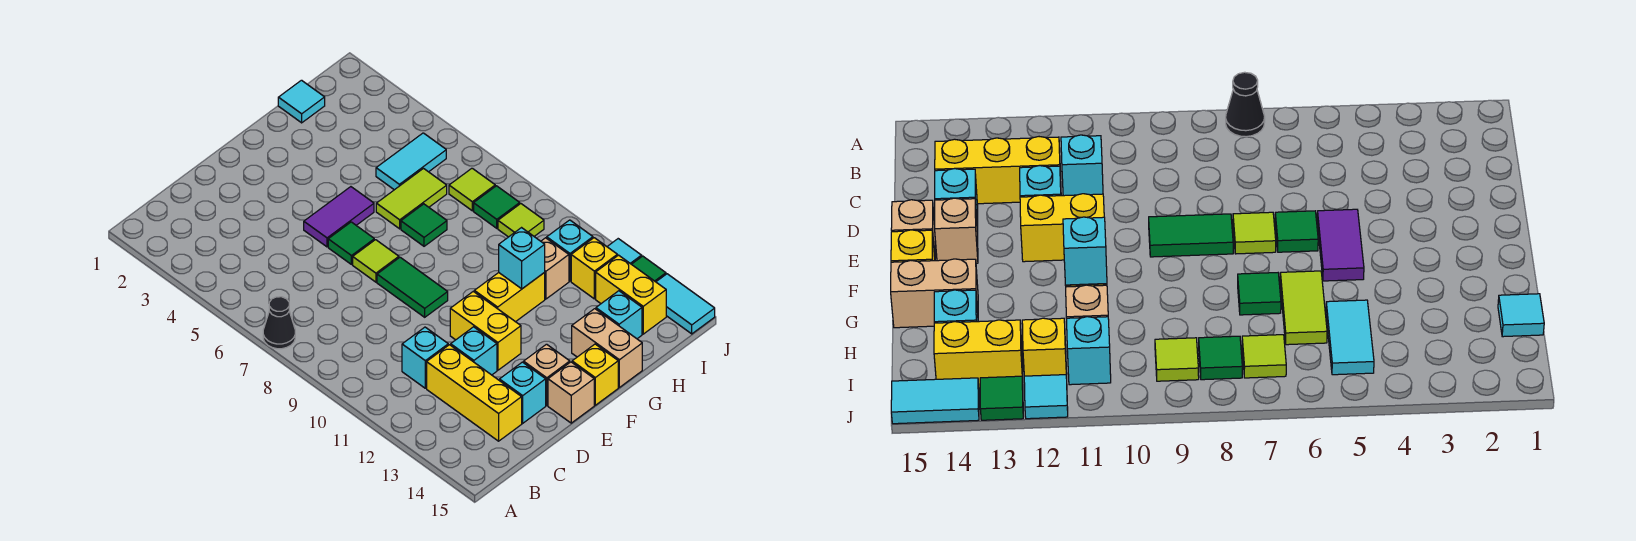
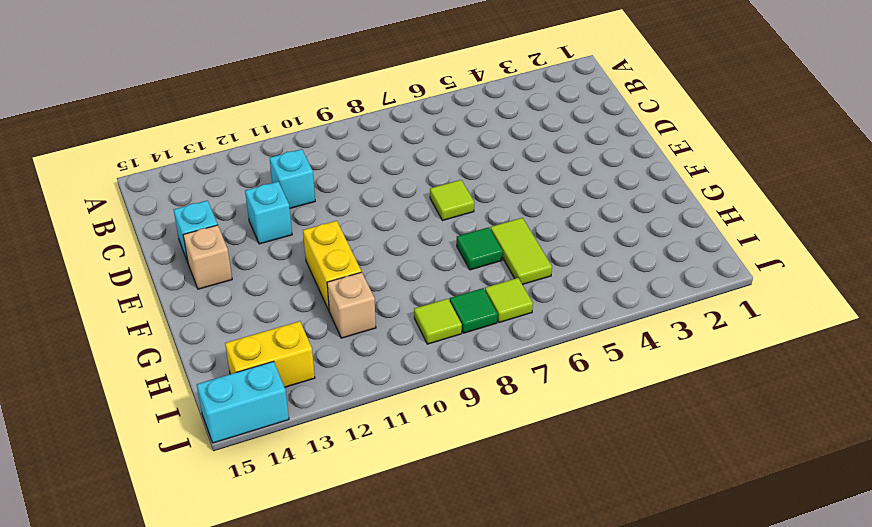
cyan brick J14:J15 level 1 -> cyan tile J14:J15 level 1
none -> black cone A7 level 1
none -> yellow brick C12:C14 level 1
none -> purple tile E5:F5 level 1
none -> green tile E6 level 1

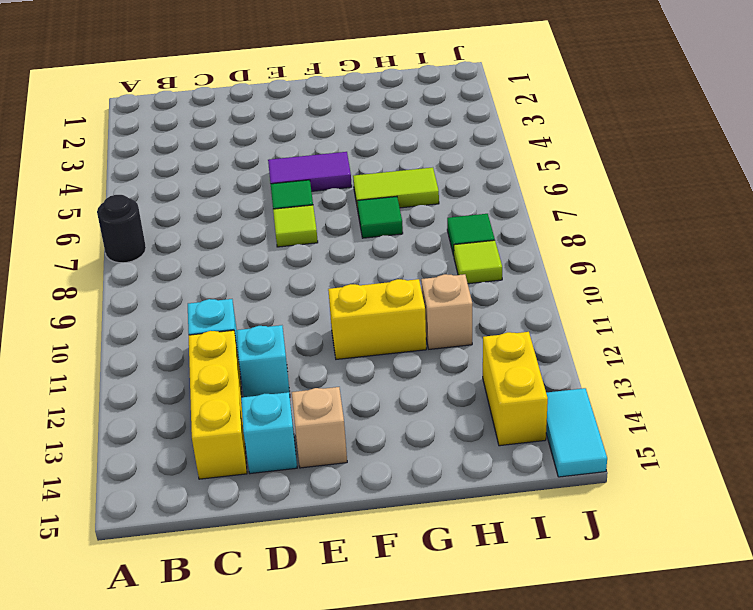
black round brick A7 level 1 -> black cone A7 level 1
none -> green tile E8:E9 level 1
none -> yellow brick E11:E12 level 1
none -> tan brick E15 level 1
none -> yellow brick F15 level 1

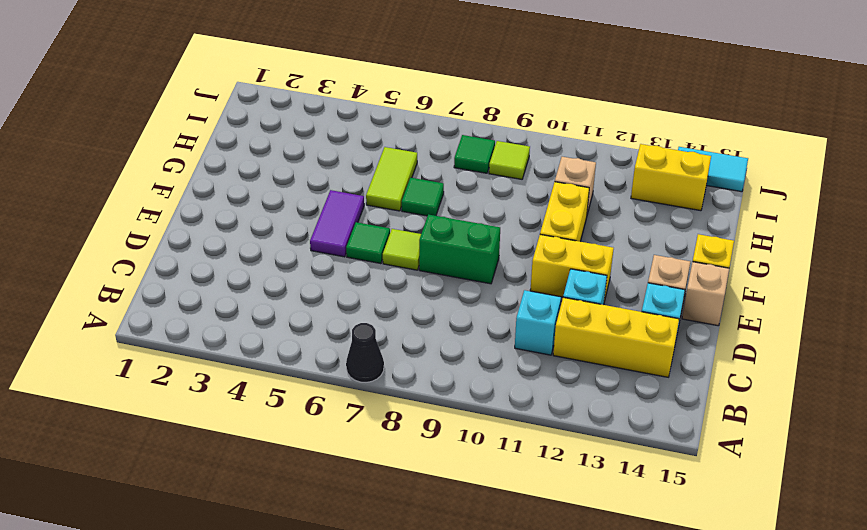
green brick E8:E9 level 1 -> green tile E8:E9 level 1
none -> tan brick G14:G15 level 1
none -> cyan tile H1 level 1
none -> cyan tile H5:I5 level 1
none -> cyan brick H14 level 1

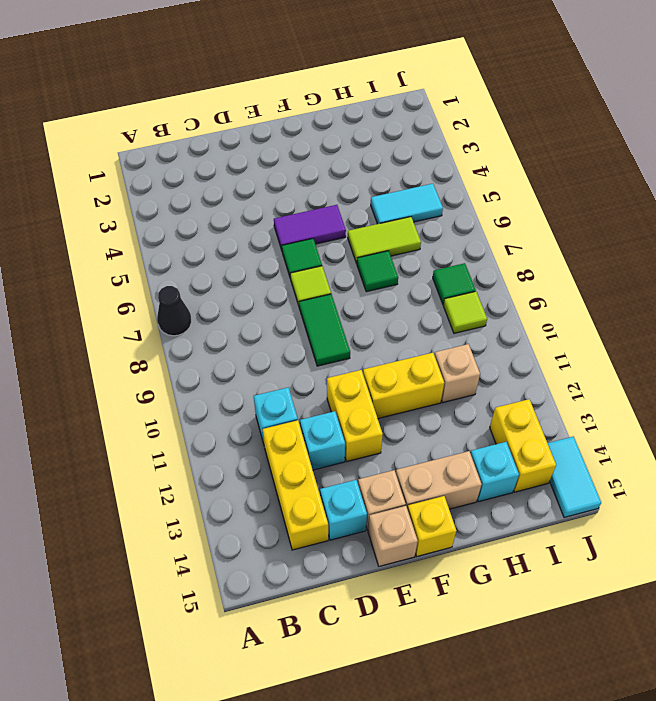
tan brick F14:G14 level 1 -> tan brick G14:G15 level 1
none -> cyan tile H1 level 1
none -> lime tile I7 level 1
none -> cyan brick I11 level 1
none -> yellow brick I12 level 1

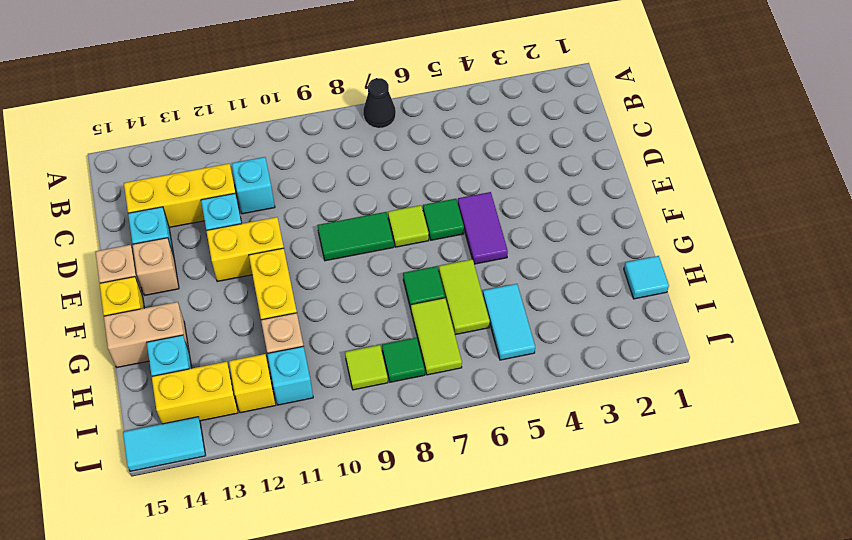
lime tile H7:I7 level 1 -> lime tile I7 level 1
none -> cyan tile J12 level 1
none -> green tile J13 level 1
none -> cyan brick G11 level 2

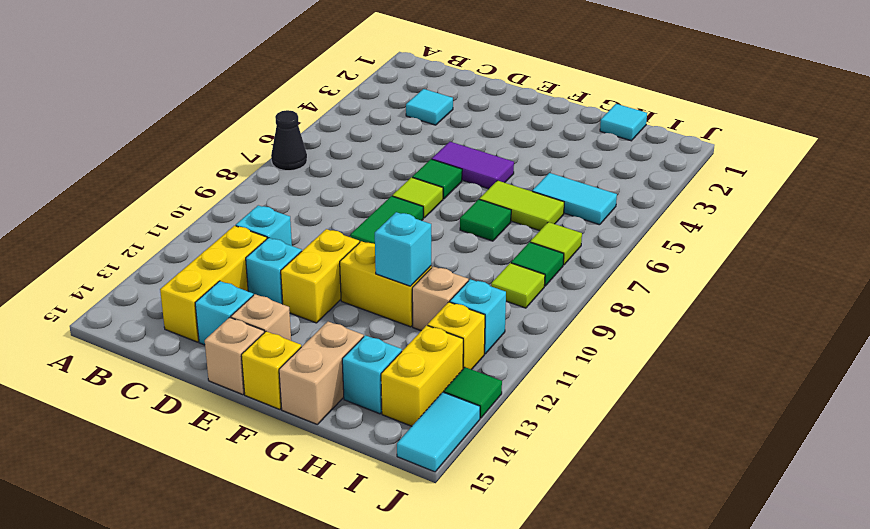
cyan tile C3 level 1 -> cyan tile J12 level 1

